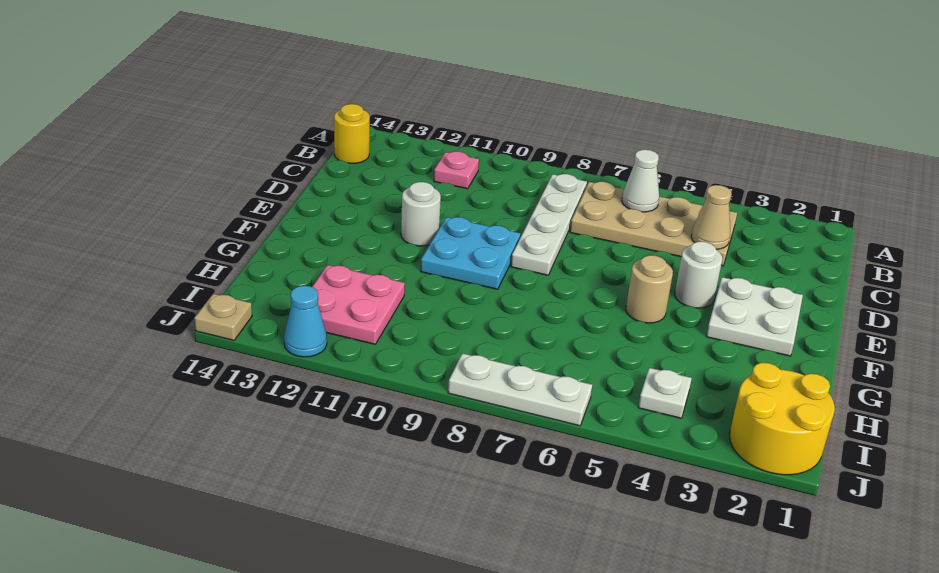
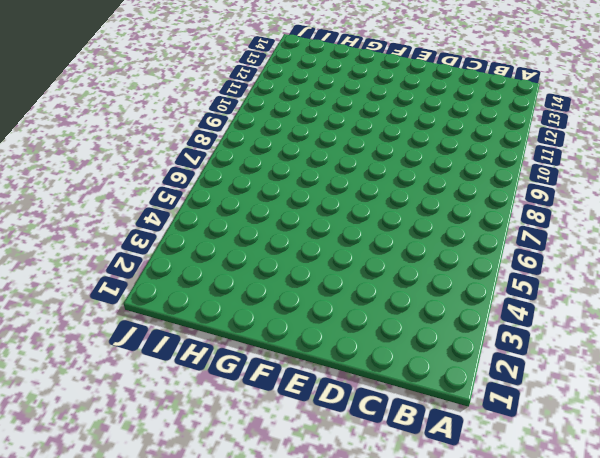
none -> tan plate B4:C7 level 1
none -> white plate B8:E8 level 1
none -> pink plate B11 level 1

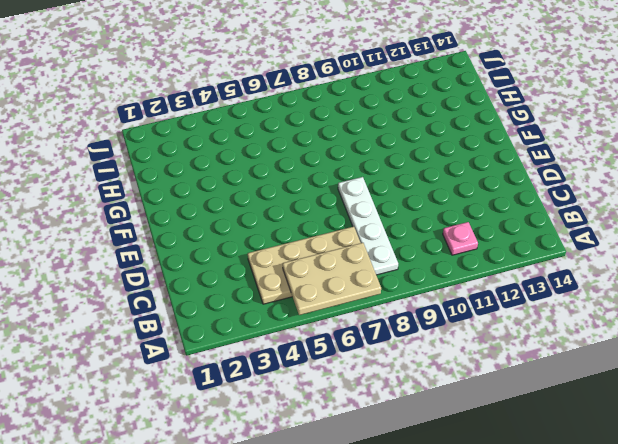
tan plate A5:B7 level 2 -> white cone B6 level 2
none -> yellow round brick B14 level 1
none -> white plate E2:F3 level 1
none -> white round brick E4 level 1

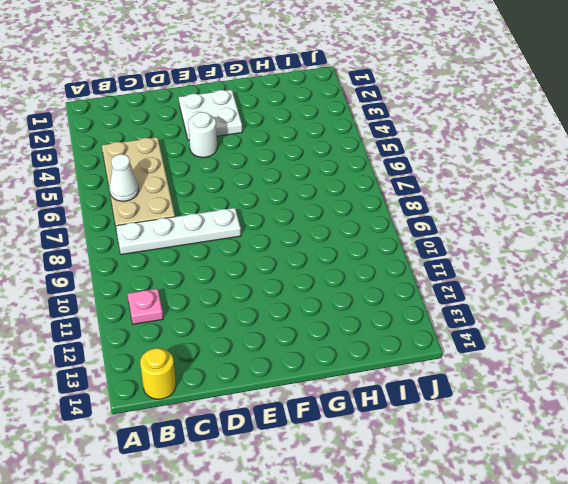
none -> cyan plate E9:F10 level 1
none -> white round brick E11 level 1
none -> tan round brick F5 level 1

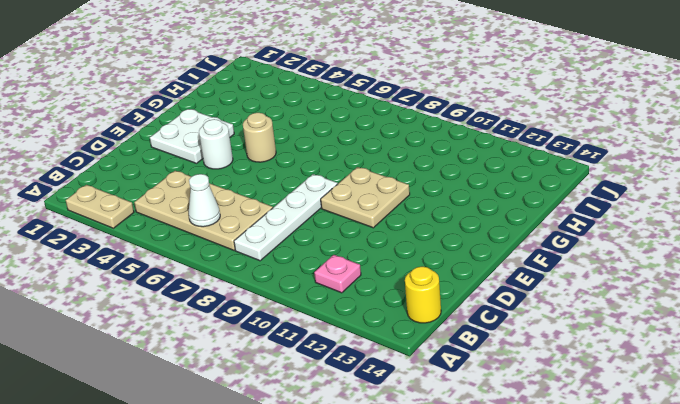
tan plate A2:A3 level 1 -> none
tan plate E9:F10 level 1 -> cyan plate E9:F10 level 1
none -> white round brick E11 level 1
none -> pink plate H11:I12 level 1
none -> yellow round brick I1:J2 level 1

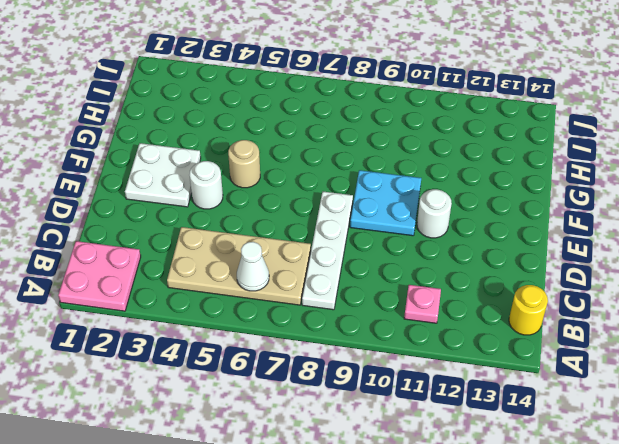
pink plate A1:B2 level 1 -> pink plate H11:I12 level 1
none -> yellow round brick I1:J2 level 1
none -> white plate I4 level 1
none -> white plate J6:J8 level 1

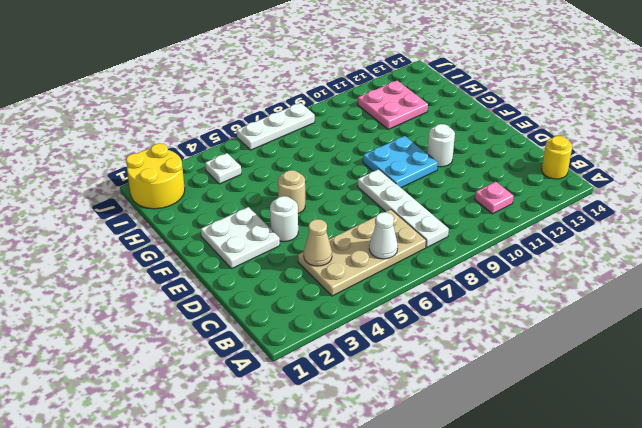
none -> cyan cone J12 level 1
none -> tan plate J14 level 1

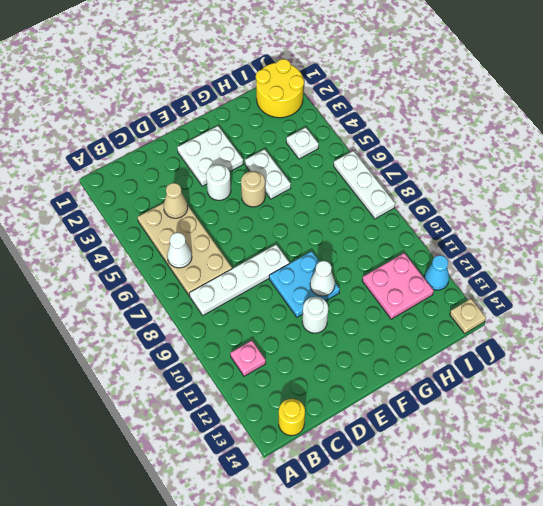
white cone F10 level 2 -> none
white plate G4:G5 level 1 -> none

